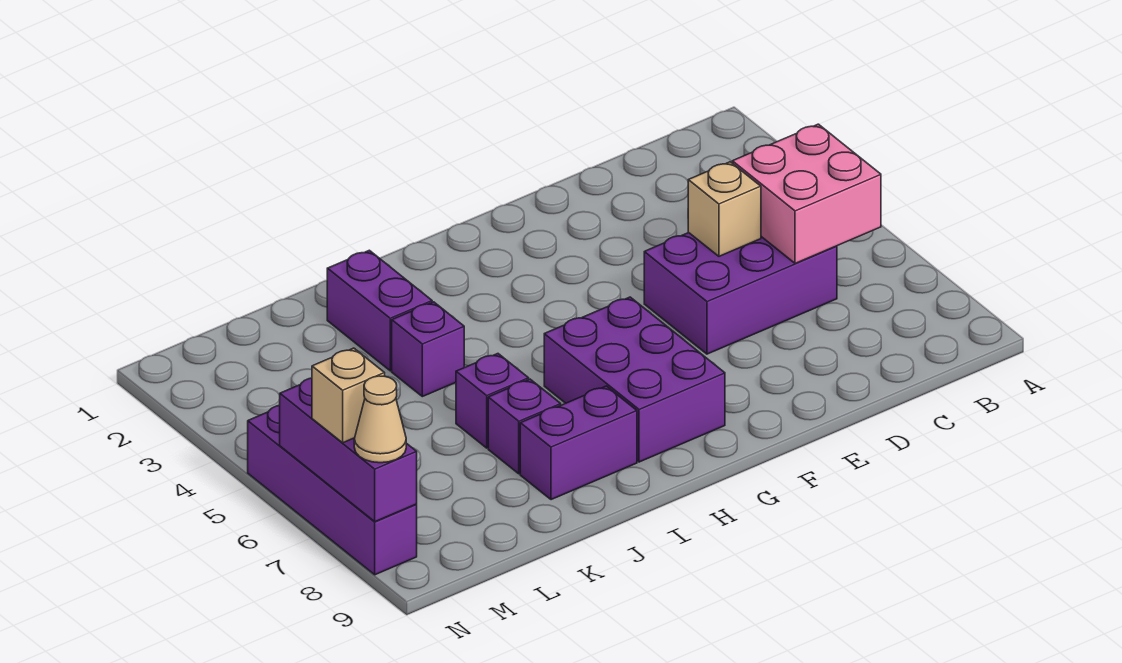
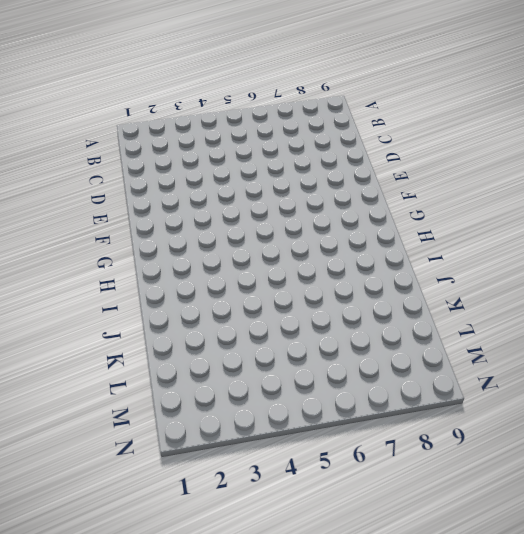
none -> purple brick C5:E6 level 1
none -> purple brick G6:H8 level 1
none -> purple brick I8:J8 level 1

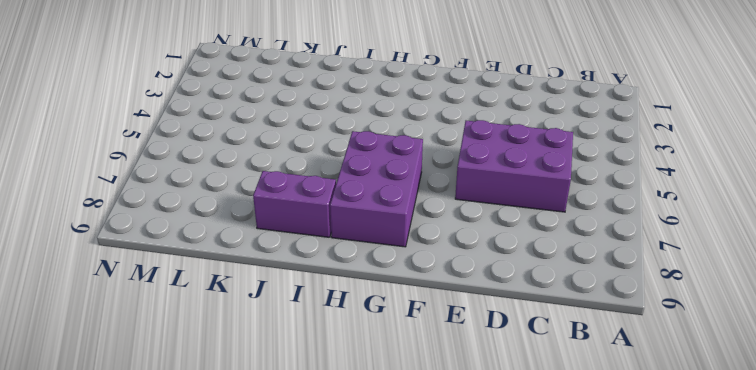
none -> purple brick J2:J3 level 1
none -> purple brick J4 level 1
none -> purple brick J6 level 1

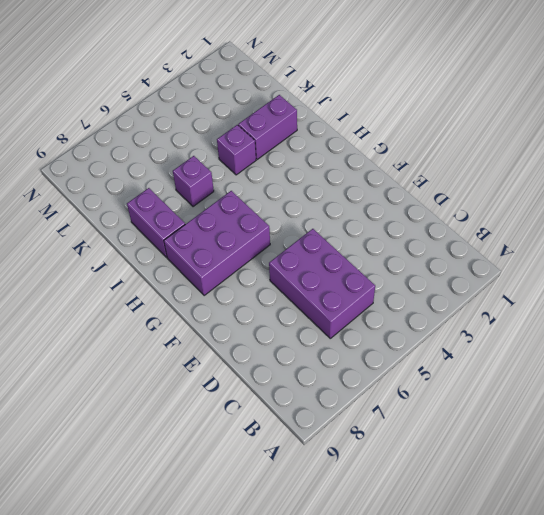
none -> purple brick J7 level 1
none -> purple brick N5:N8 level 1
none -> pink brick B5:C6 level 2

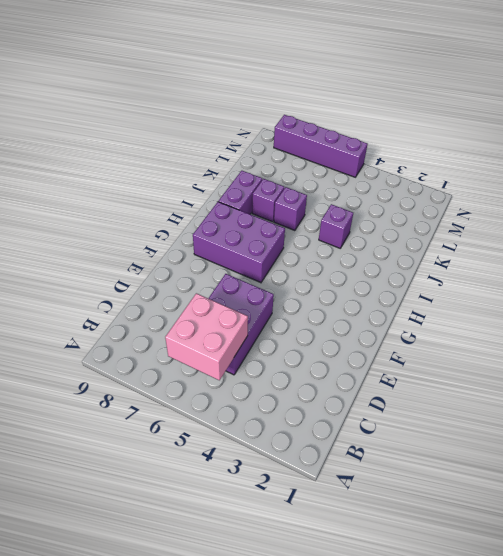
none -> purple brick J2:J3 level 1
none -> tan brick D5 level 2
none -> purple brick N6:N8 level 2

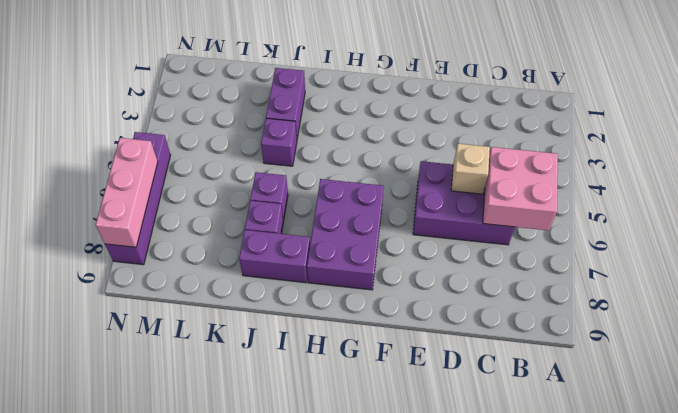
pink brick N6:N8 level 2 -> purple brick N6:N8 level 2
none -> tan brick N7 level 3
none -> tan cone N8 level 3

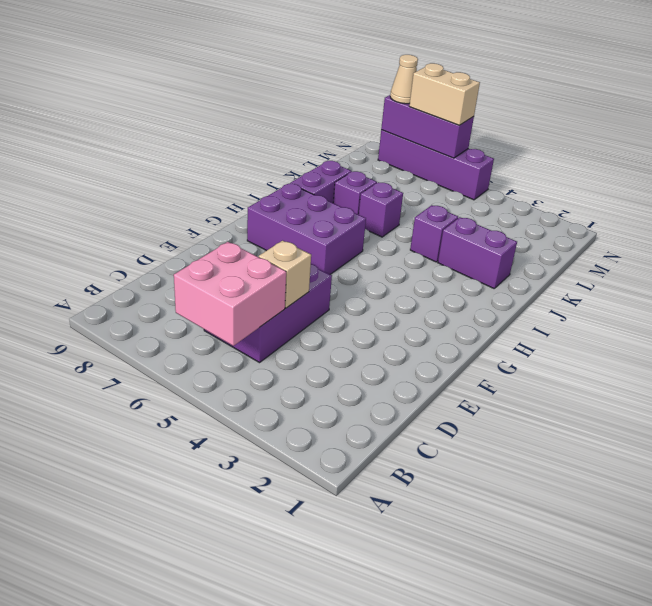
tan brick N6:N7 level 3 -> tan brick N7 level 3

